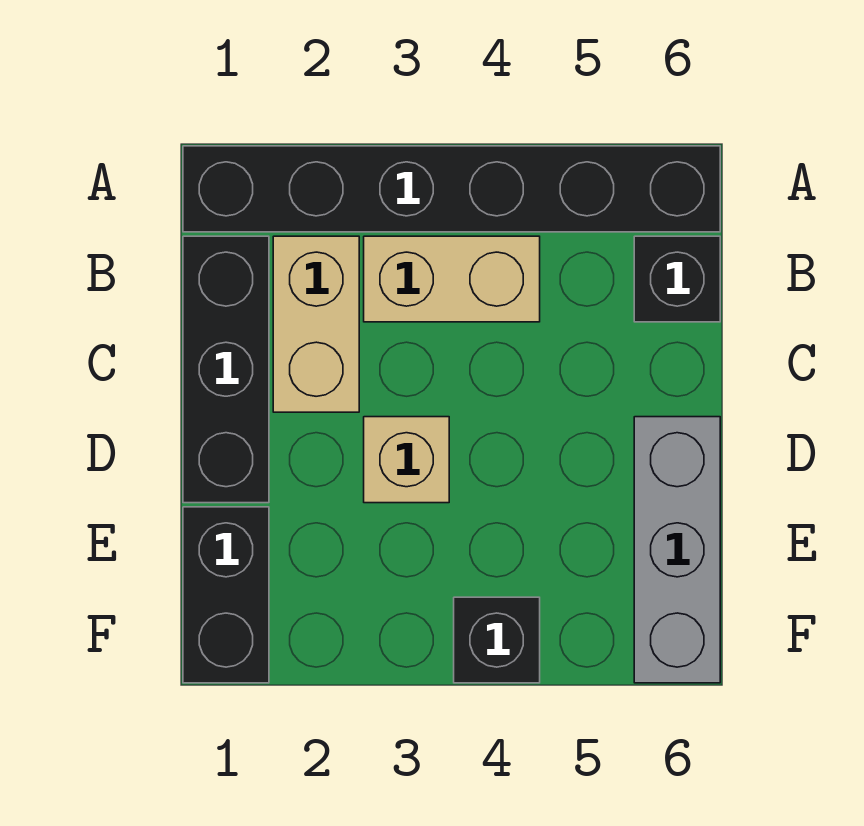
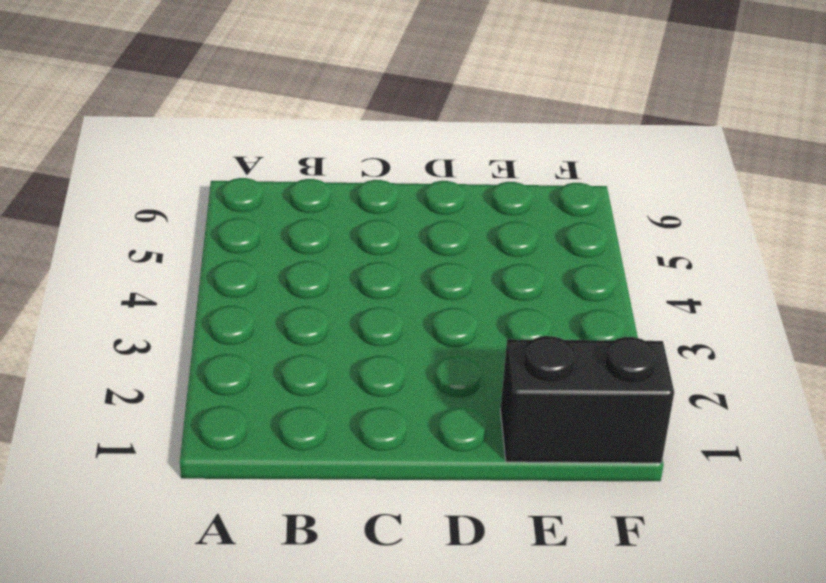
none -> black brick A1:A6 level 1
none -> black brick B1:D1 level 1

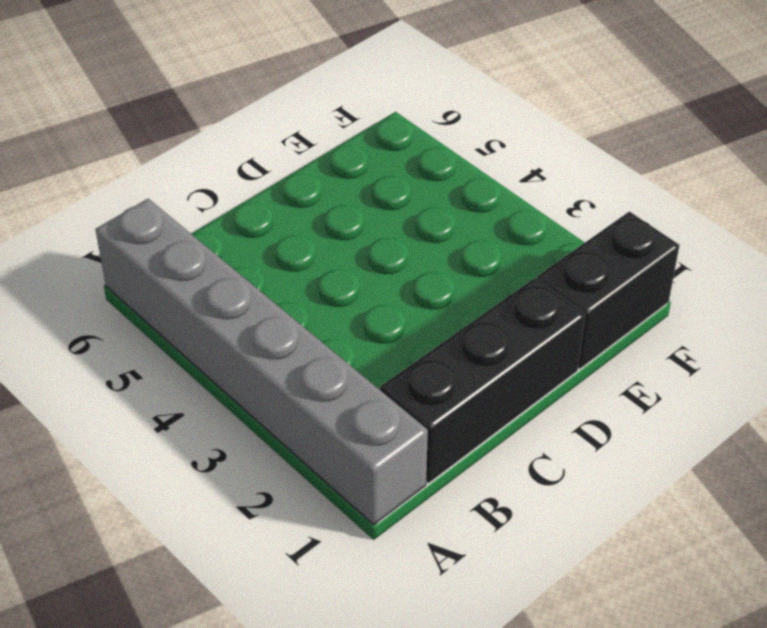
grey brick A1:A6 level 1 -> black brick A1:A6 level 1
none -> tan brick B2:C2 level 1
none -> tan brick B3:B4 level 1

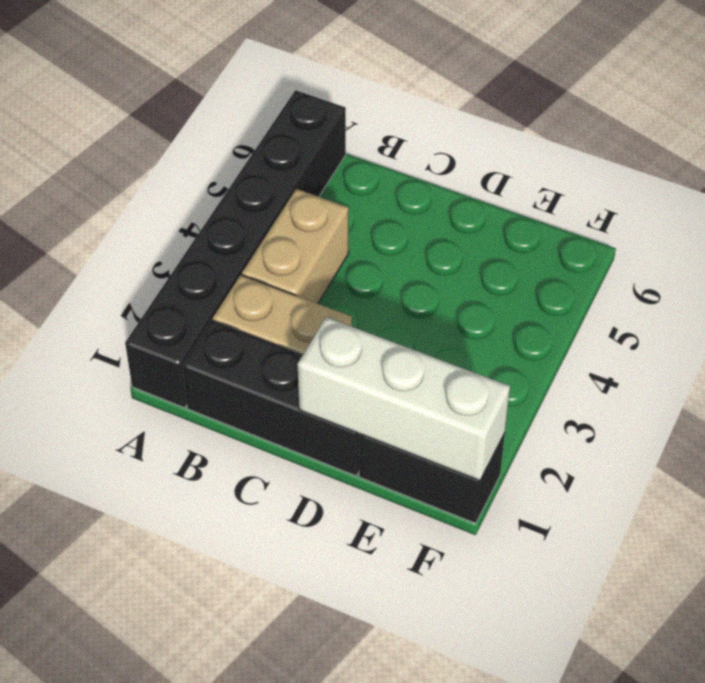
white brick D1:F1 level 2 -> none
none -> black brick B6 level 1
none -> tan brick D3 level 1

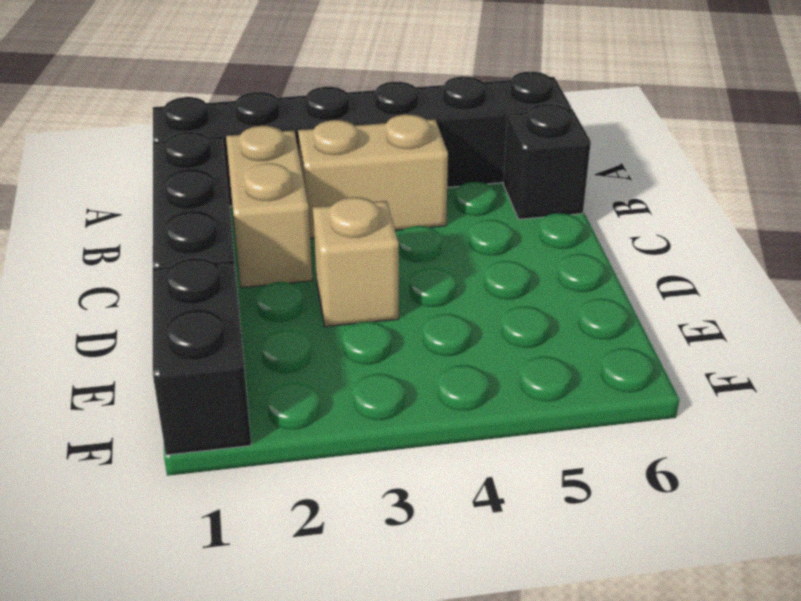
none -> grey brick D6:F6 level 1
none -> black brick F4 level 1

